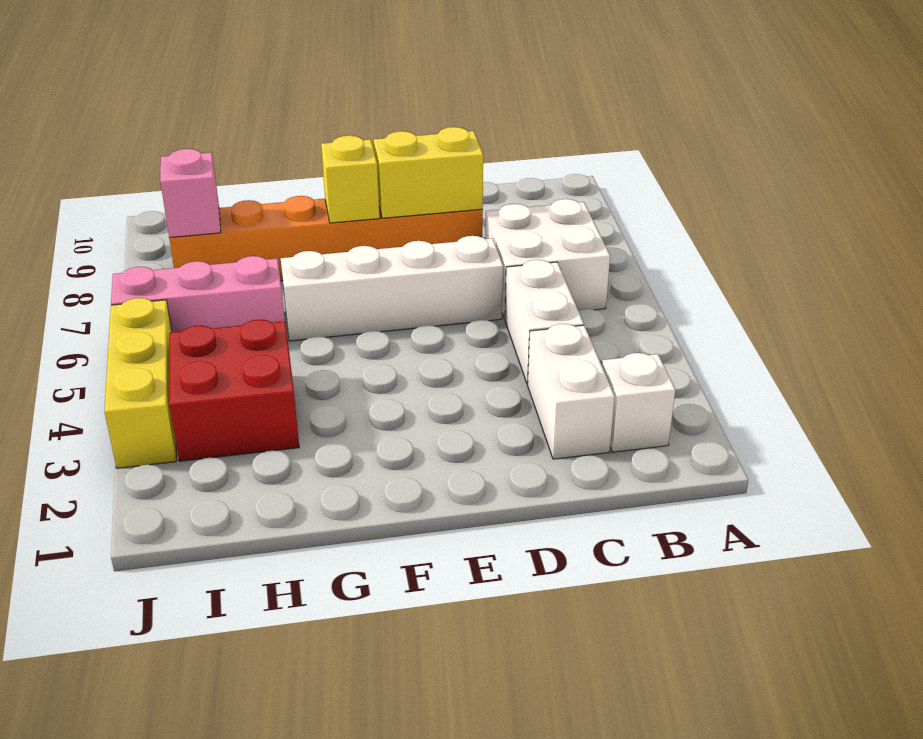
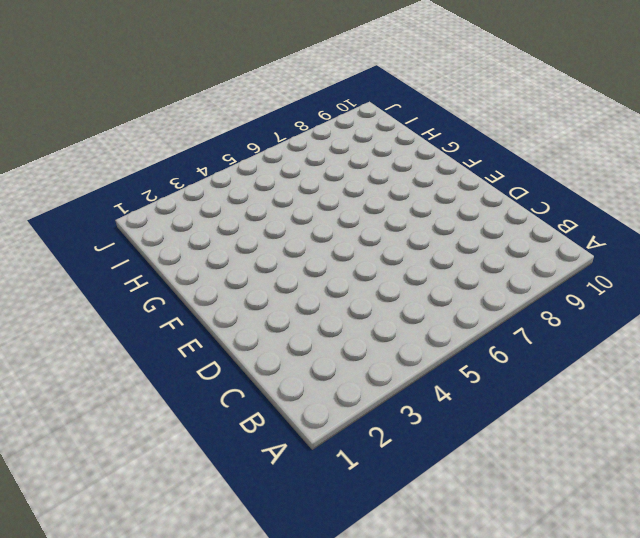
none -> white brick B2 level 1
none -> white brick B6:C7 level 1
none -> white brick C2:C3 level 1

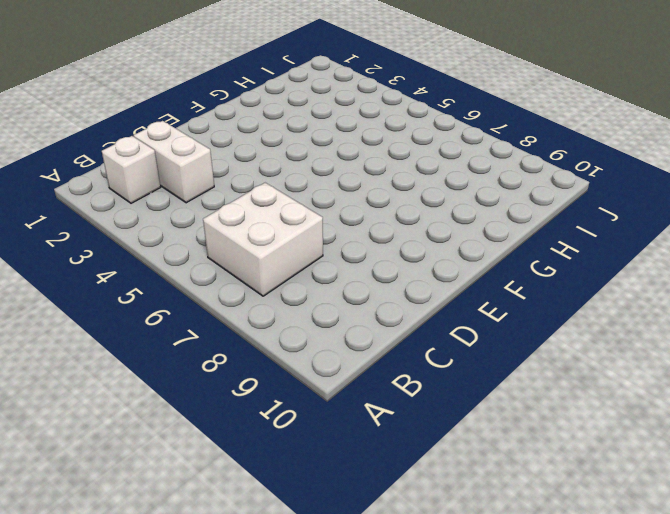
none -> white brick C4:C5 level 1
none -> white brick D6:G6 level 1
none -> orange brick D8:I8 level 1

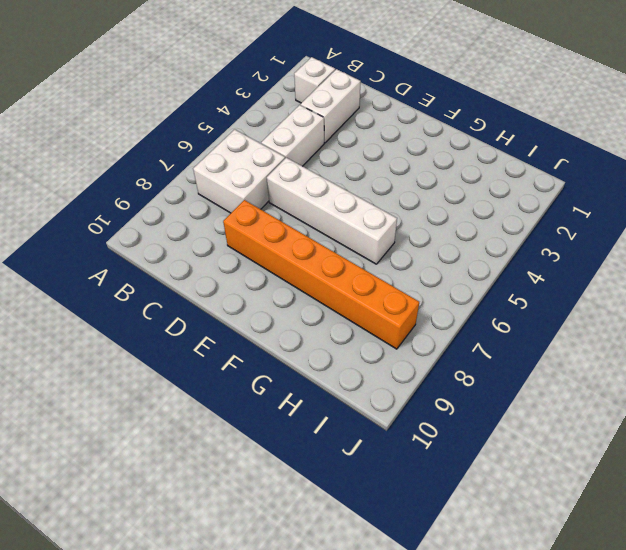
none -> red brick H3:I4 level 1
none -> pink brick H6:J6 level 1
none -> yellow brick J3:J5 level 1

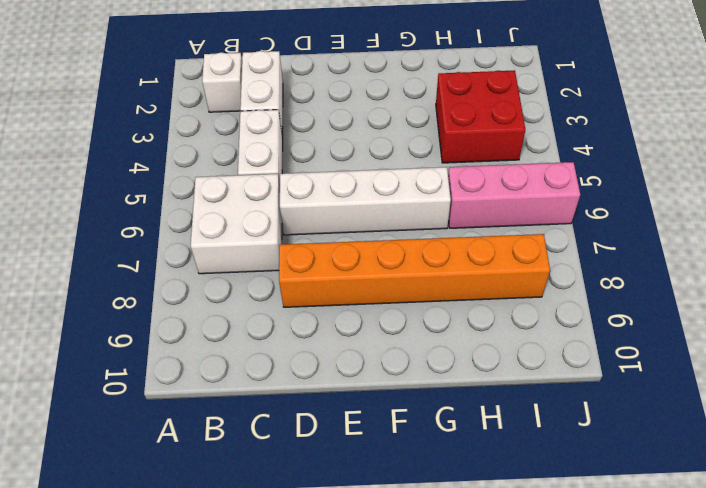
none -> yellow brick J3:J5 level 1
none -> yellow brick D8:E8 level 2
none -> yellow brick F8 level 2

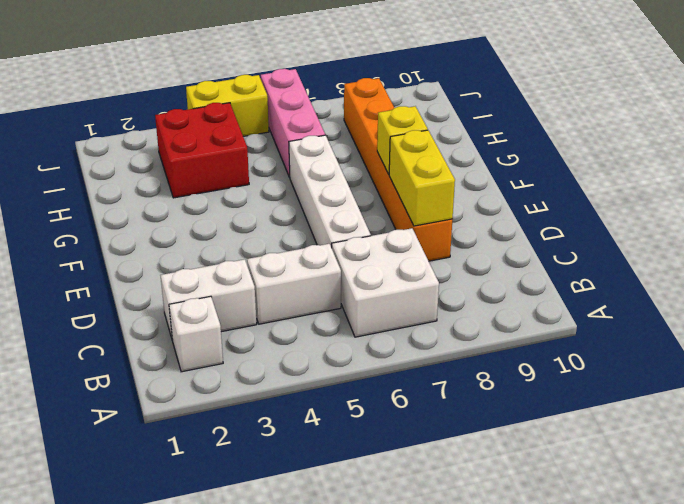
yellow brick J4:J5 level 1 -> yellow brick J3:J5 level 1
none -> pink brick I8 level 2

